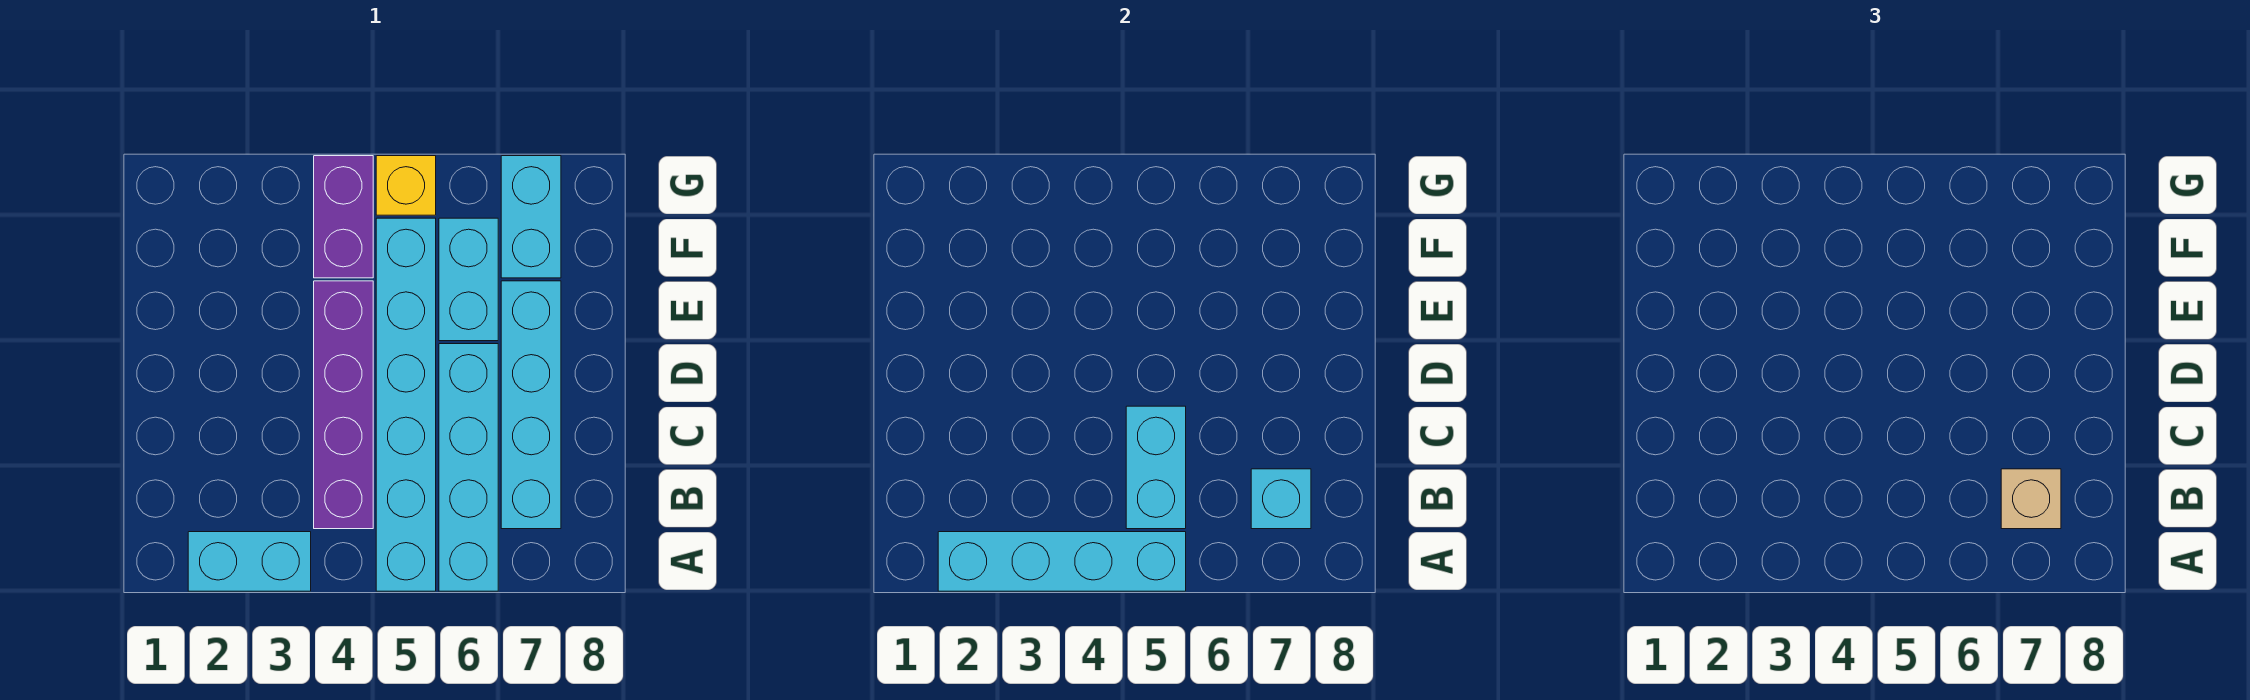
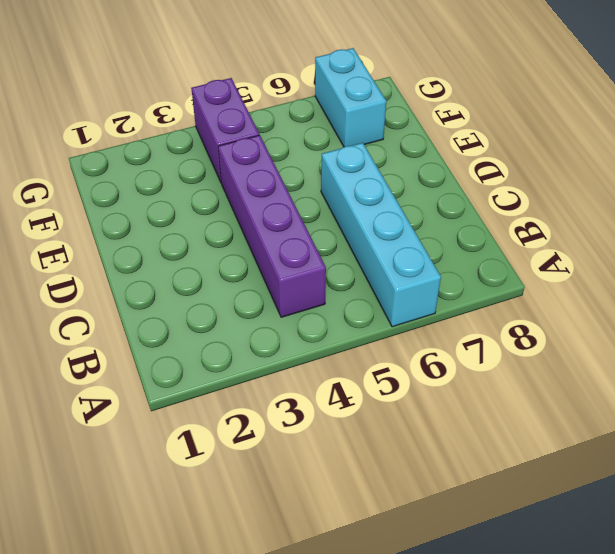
none -> cyan brick A2:A3 level 1
none -> cyan brick A5:F5 level 1
none -> cyan brick B7:E7 level 1

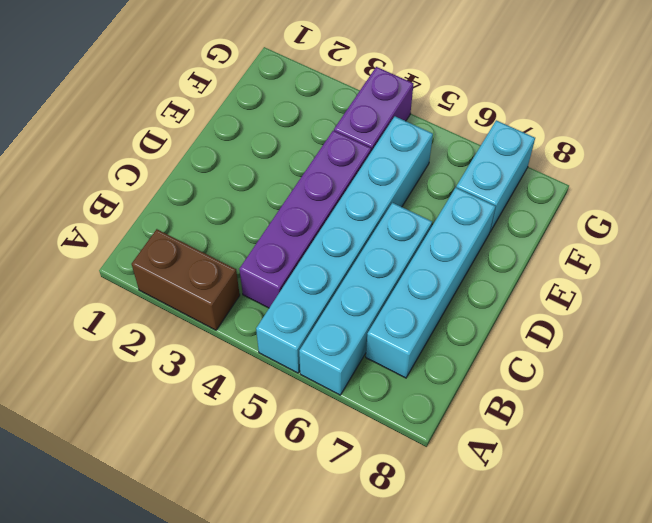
brown brick A2:A3 level 1 -> cyan brick A2:A3 level 1
none -> cyan brick E6:F6 level 1
none -> yellow brick G5 level 1
none -> cyan brick A2:A5 level 2

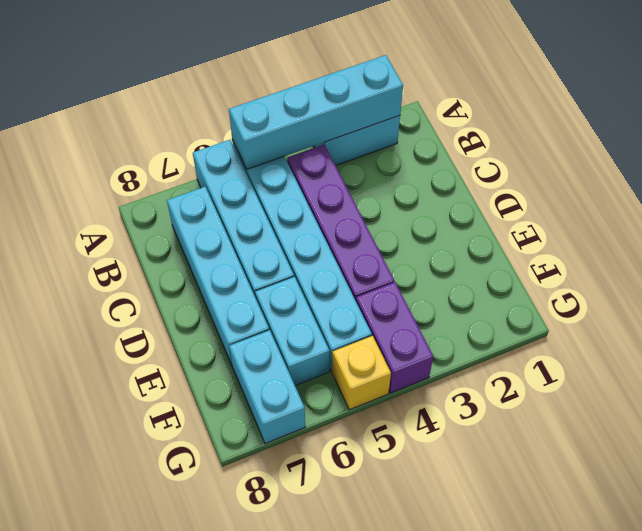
none -> cyan brick B5:C5 level 2
none -> cyan brick B7 level 2
none -> tan brick B7 level 3

